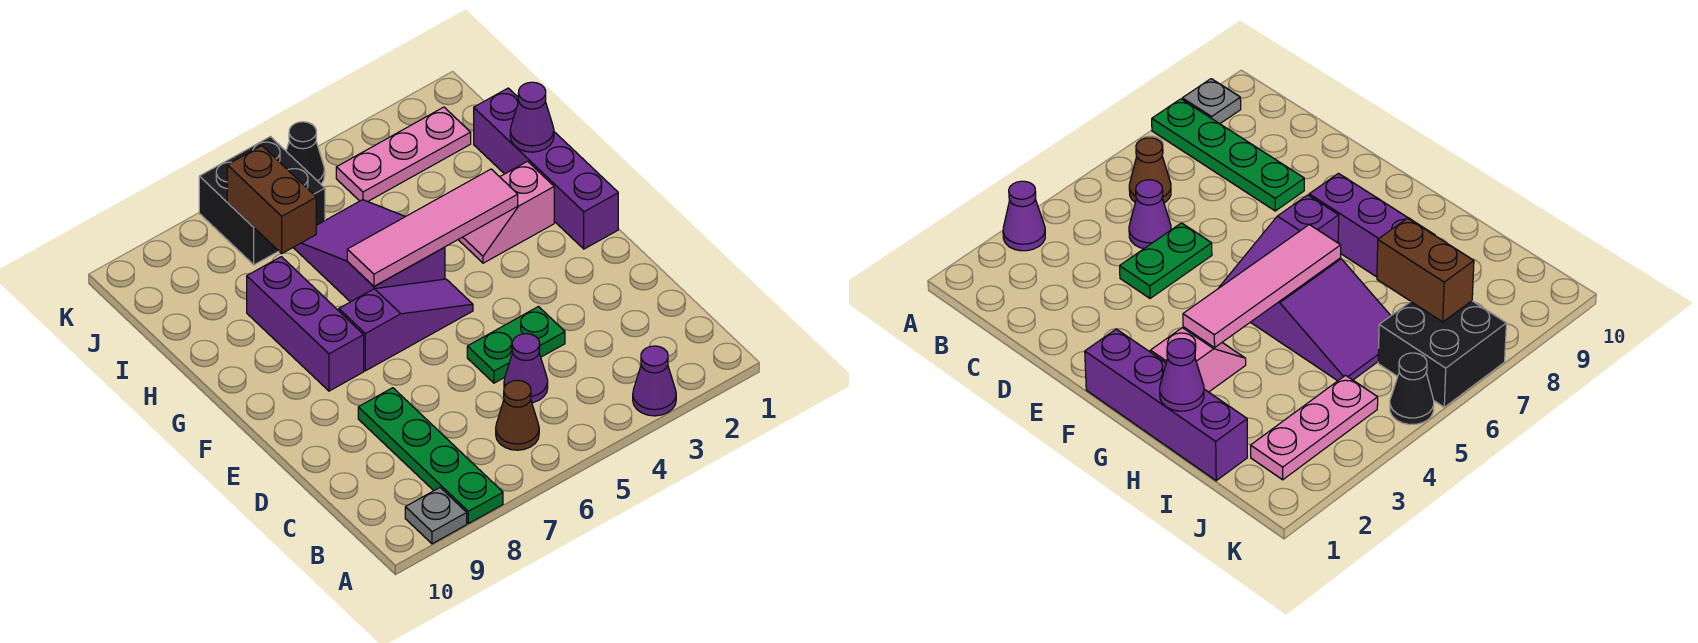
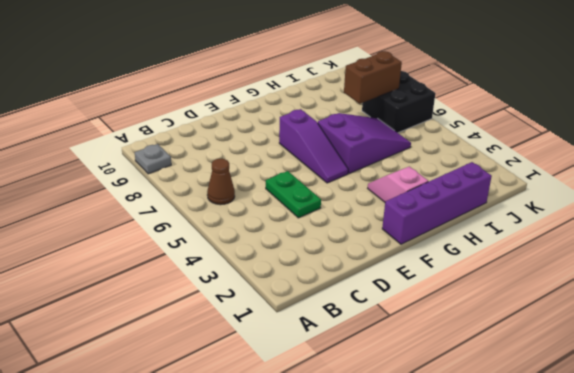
none -> purple cone A3 level 1
none -> green plate A8:D8 level 1
none -> purple cone C5 level 1

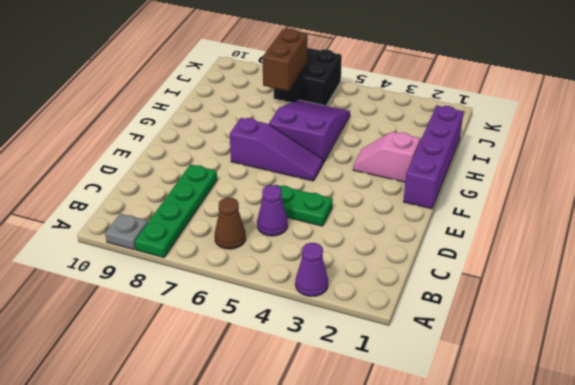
none -> purple brick F8:H8 level 1
none -> pink plate J2:J4 level 1
none -> black cone K5 level 1

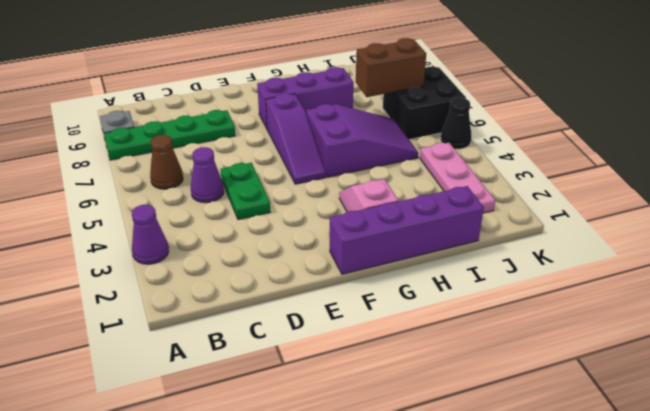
none -> pink tile G3:G6 level 2
none -> purple cone H1 level 2

